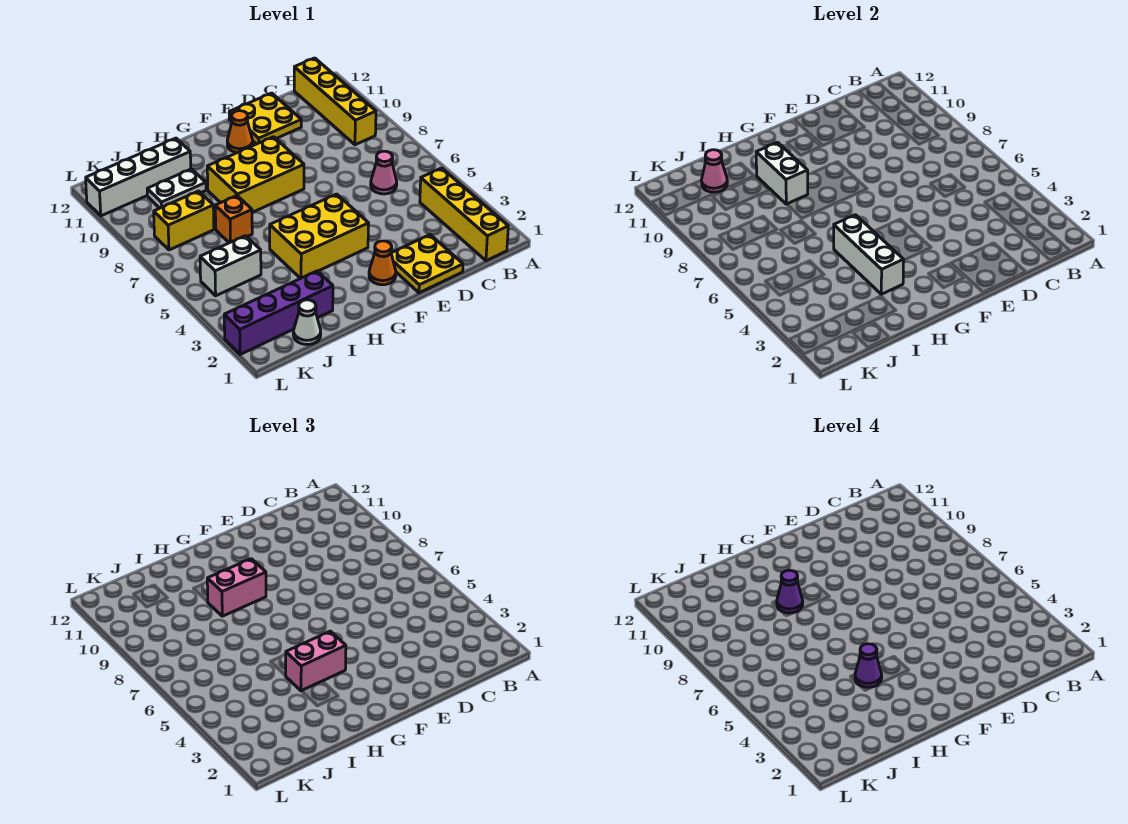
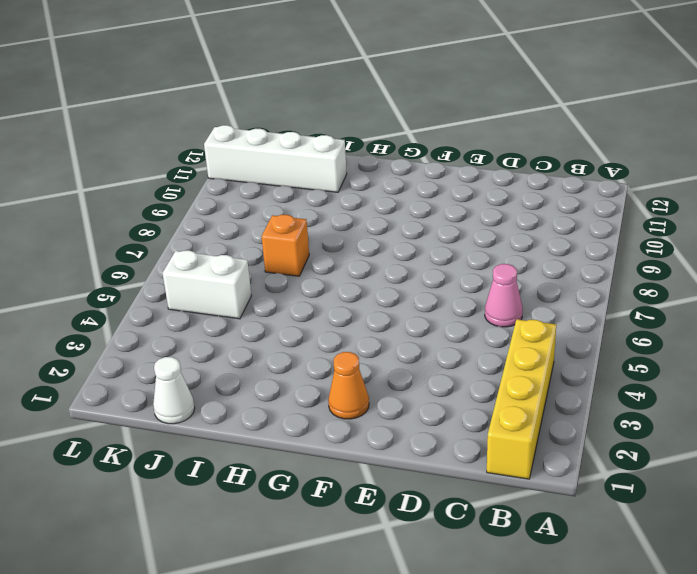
none -> yellow brick B9:B12 level 1
none -> yellow plate D1:E2 level 1
none -> yellow plate D11:E12 level 1

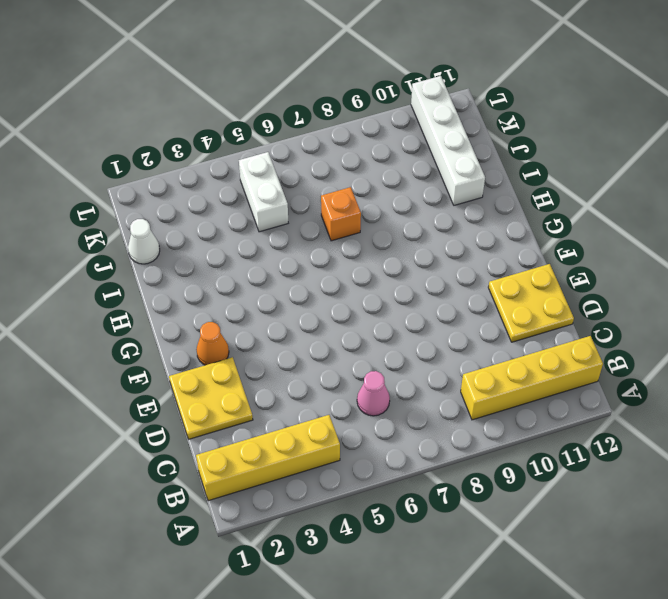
none -> yellow brick F4:H5 level 1
none -> yellow brick F8:H9 level 1
none -> orange cone F11 level 1

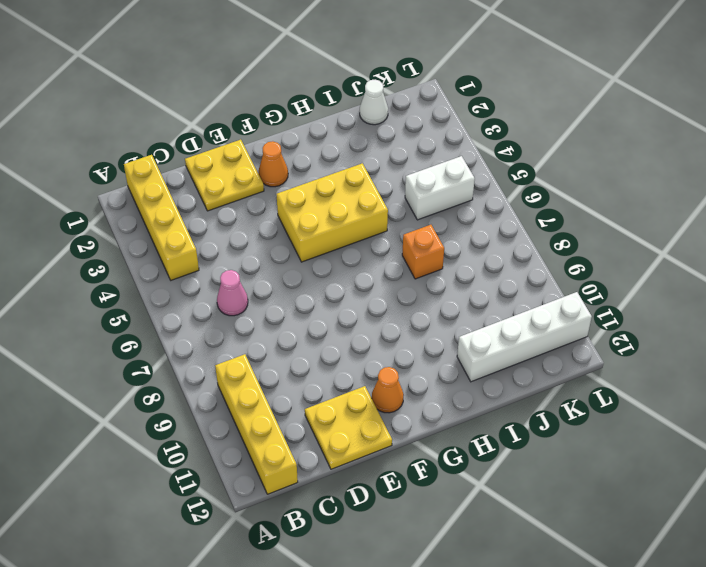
none -> yellow brick F8:H9 level 1
none -> purple brick I2:L2 level 1
none -> white plate I10:J10 level 1

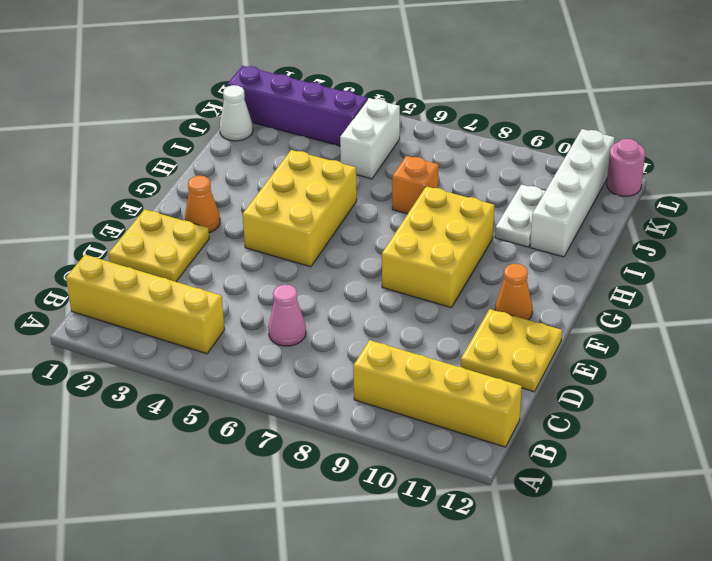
purple brick K1:K4 level 1 -> purple brick I2:L2 level 1
pink round brick L12 level 1 -> none
none -> yellow brick J8:K8 level 1
none -> white brick H3:H5 level 2
none -> white brick H9:H10 level 2

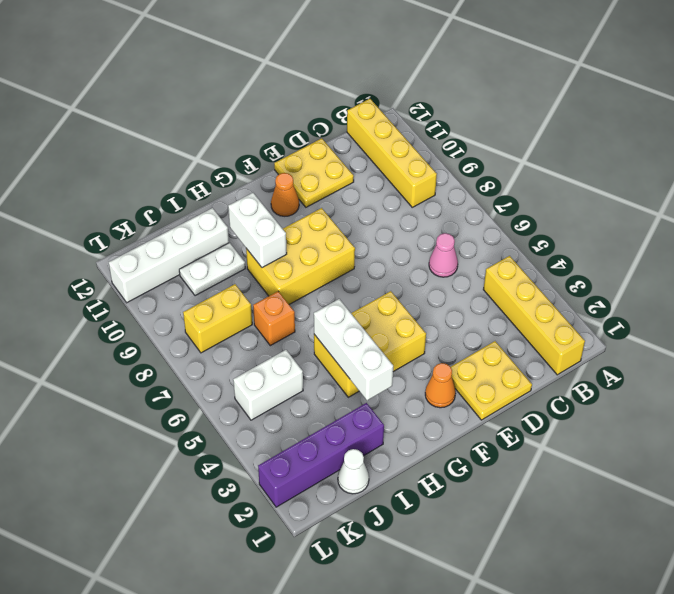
none -> pink cone J11 level 2
none -> pink brick G4:H4 level 3
none -> pink brick G9:H9 level 3

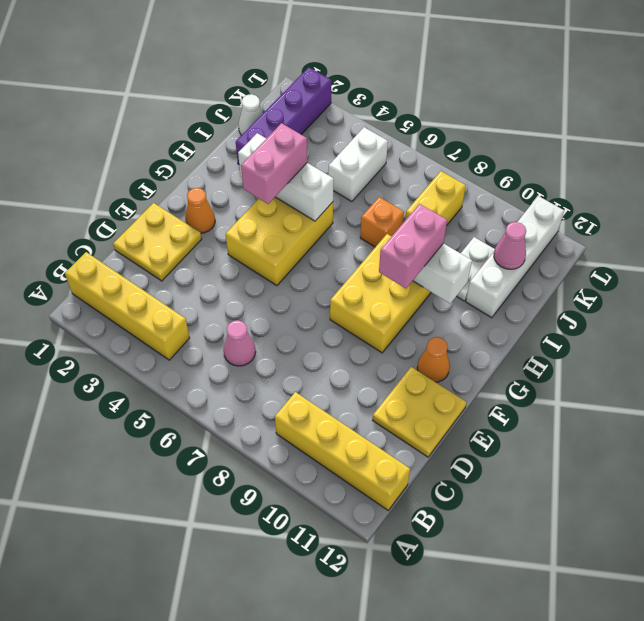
none -> purple cone H4 level 4
none -> purple cone H9 level 4

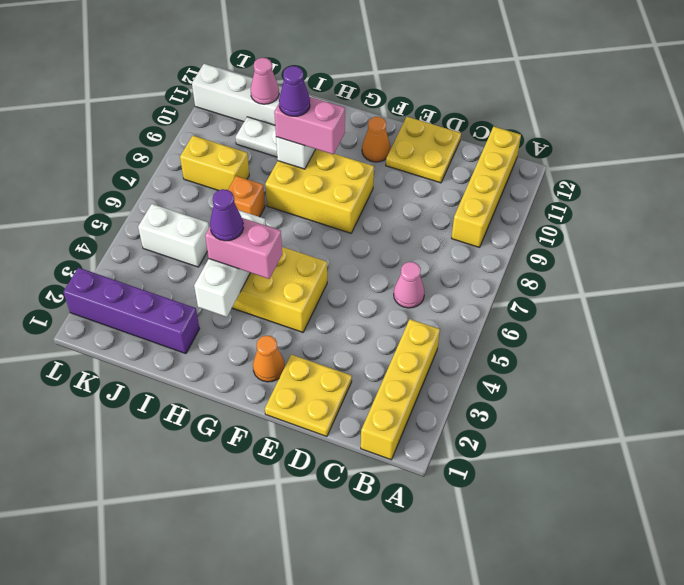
none -> white cone J1 level 1

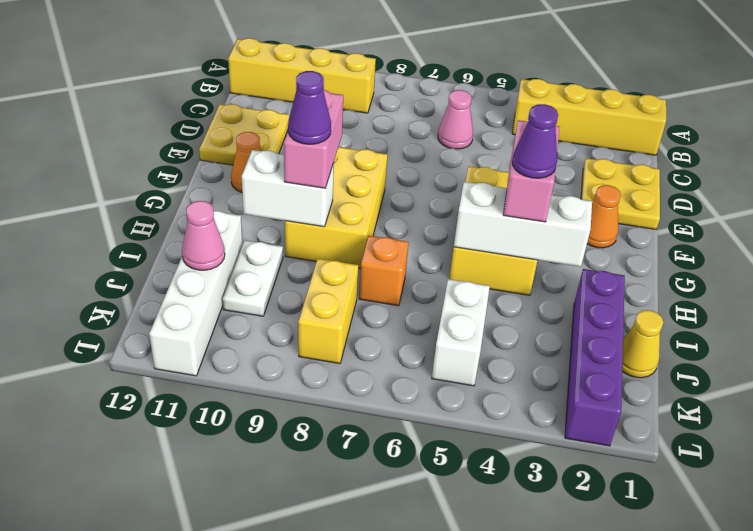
yellow cone J1 level 1 -> white cone J1 level 1

